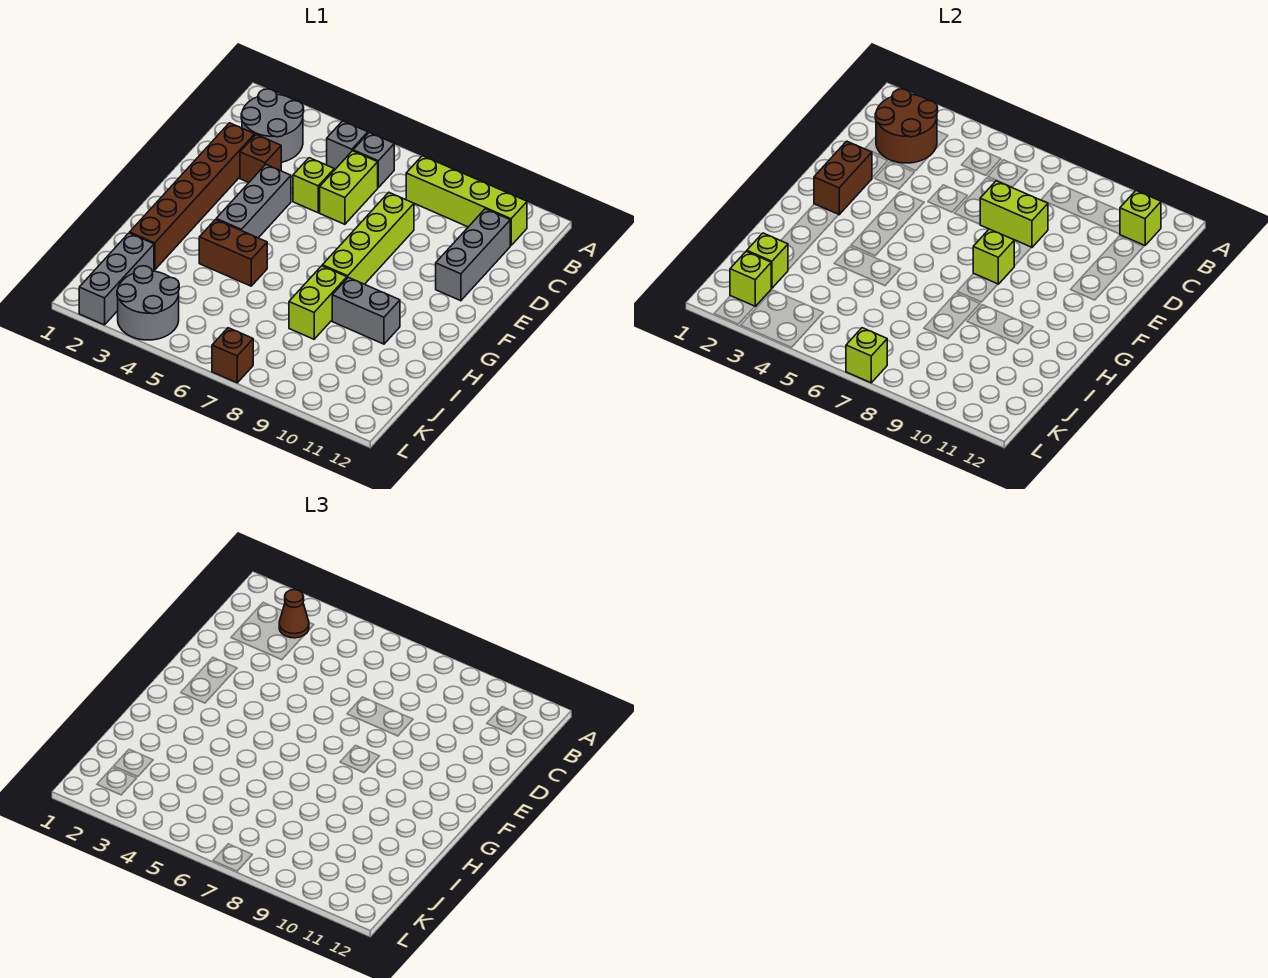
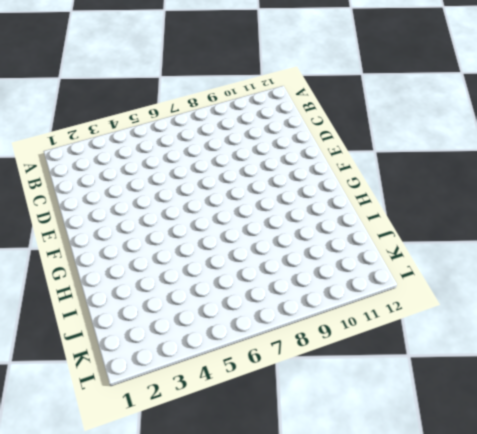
none -> grey round brick B2:C3 level 1
none -> grey brick B5 level 1
none -> grey brick B6 level 1

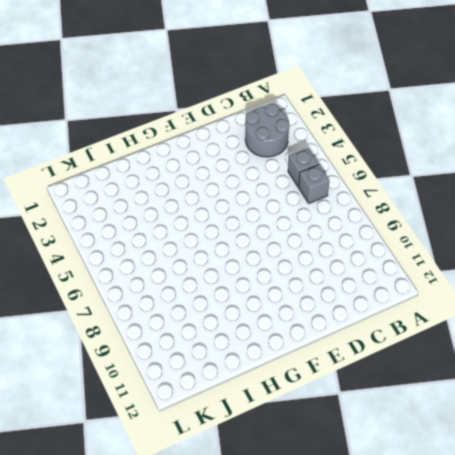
none -> lime brick B8:B11 level 1
none -> lime brick C6:D6 level 1
none -> grey brick C11:E11 level 1

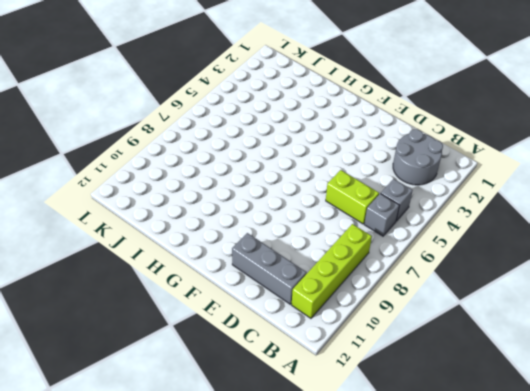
none -> brown brick D2:I2 level 1
none -> brown brick D3 level 1
none -> lime brick D5 level 1

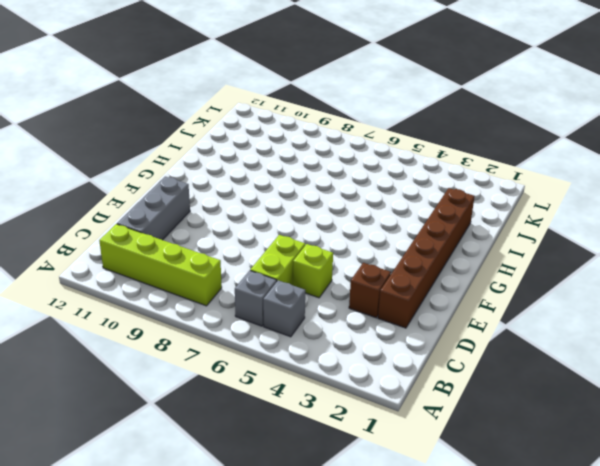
none -> grey round brick B2:C3 level 1
none -> lime brick D8:G8 level 1
none -> grey brick E4:G4 level 1

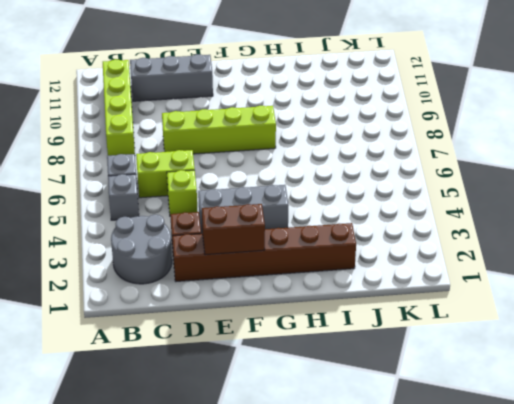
none -> brown brick H4:H5 level 1
none -> lime brick H8:I8 level 1
none -> grey brick H9:H10 level 1

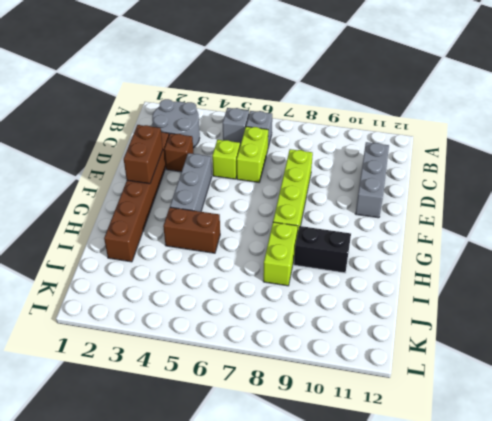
black brick H9:H10 level 1 -> grey brick H9:H10 level 1
none -> lime brick B8:B11 level 1
none -> grey brick J2:L2 level 1
none -> grey round brick K3:L4 level 1

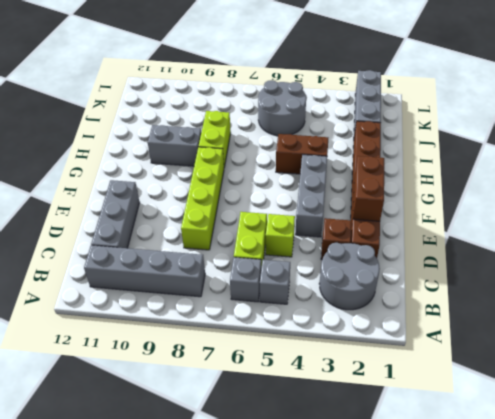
grey brick B8:B11 level 1 -> lime brick B8:B11 level 1
grey round brick J5:K6 level 1 -> grey round brick K3:L4 level 1
none -> brown brick L7 level 1
none -> brown round brick B2:C3 level 2
none -> lime brick B11 level 2

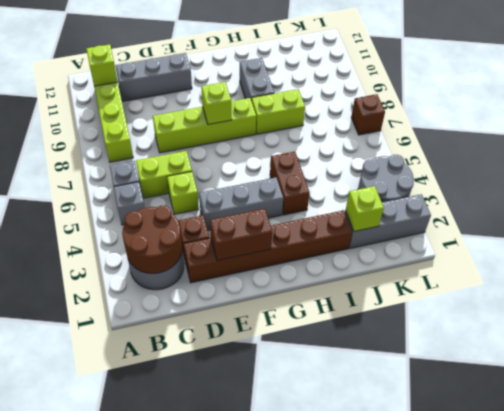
none -> lime brick D7:D8 level 2
none -> lime brick K2 level 2
none -> lime brick L7 level 2

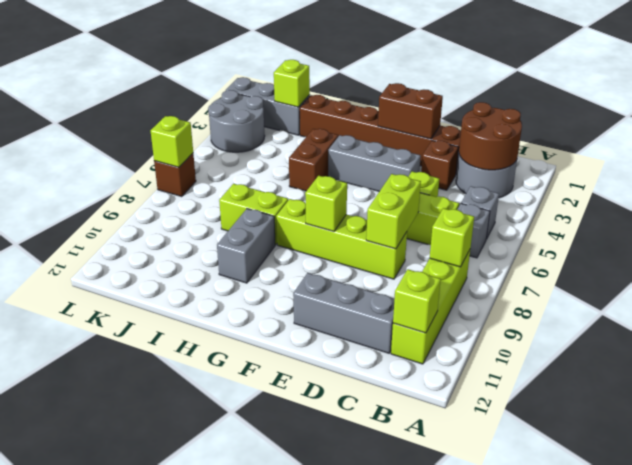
lime brick B8 level 2 -> lime brick K2 level 2
none -> brown cone B3 level 3

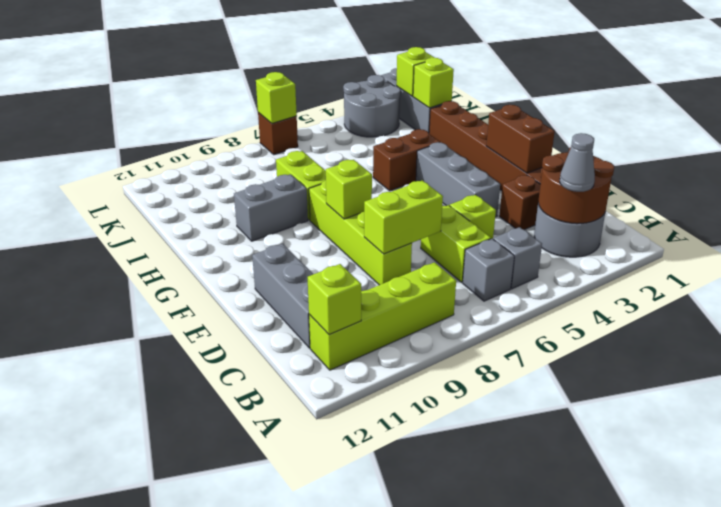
grey cone B3 level 3 -> brown cone B3 level 3

